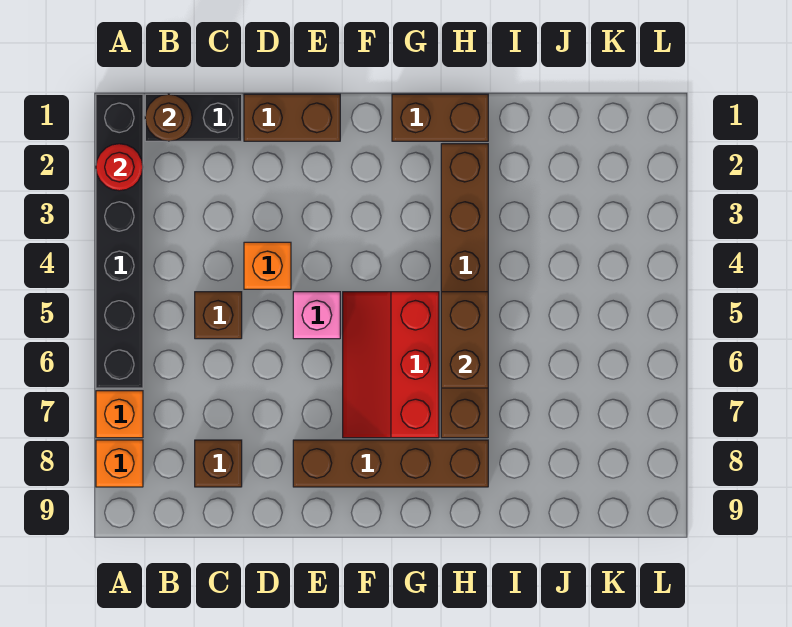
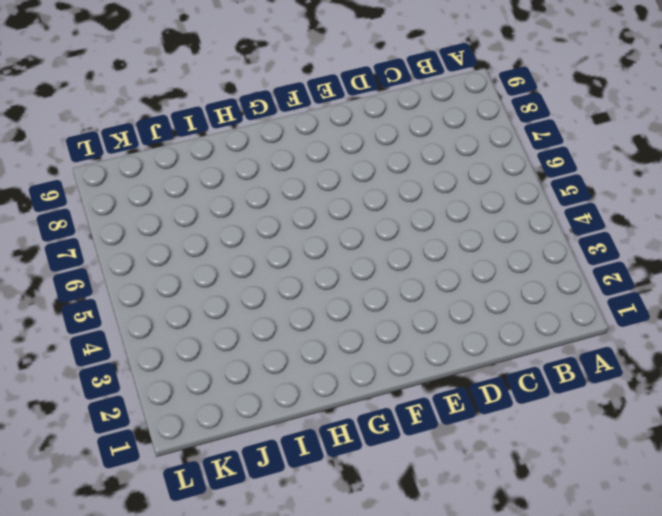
none -> black brick A1:A6 level 1
none -> orange brick A7 level 1
none -> orange brick A8 level 1

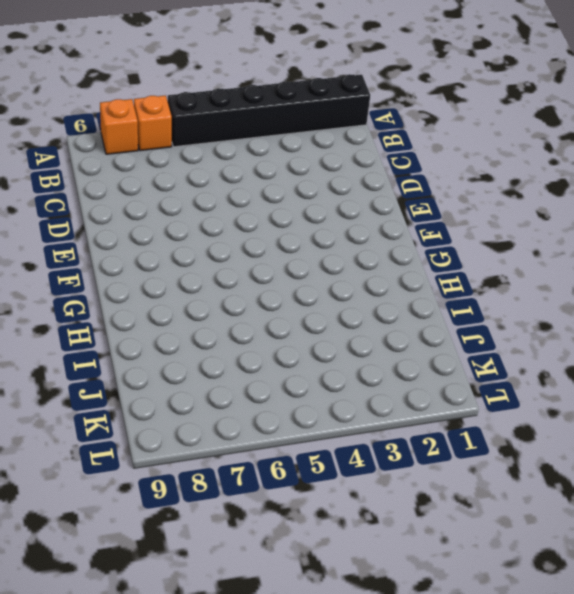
none -> black brick B1:C1 level 1
none -> brown brick C5 level 1
none -> brown brick C8 level 1

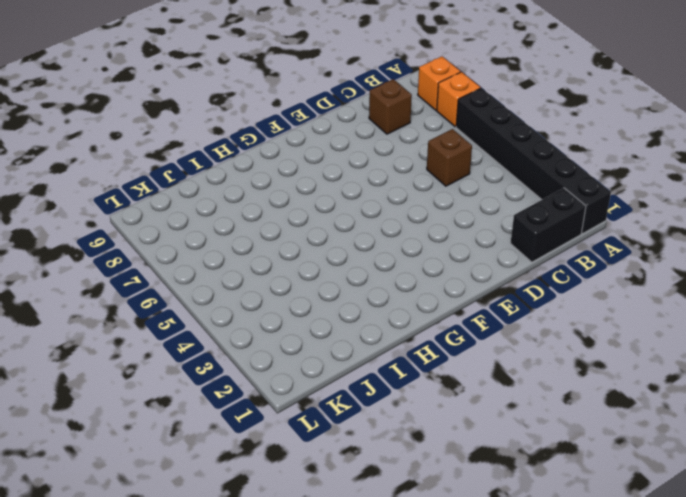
none -> brown brick D1:E1 level 1
none -> orange brick D4 level 1
none -> pink brick E5 level 1

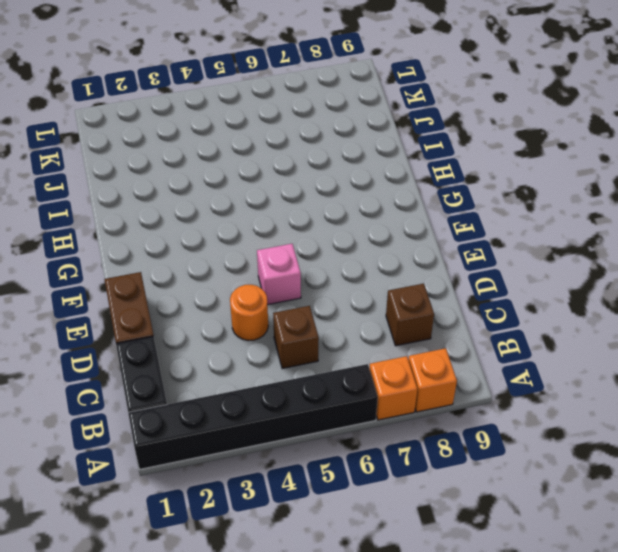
orange round brick D4 level 1 -> orange brick D4 level 1
none -> brown brick E8:H8 level 1
none -> red slope F5:G7 level 1 top G
none -> brown brick G1:H1 level 1

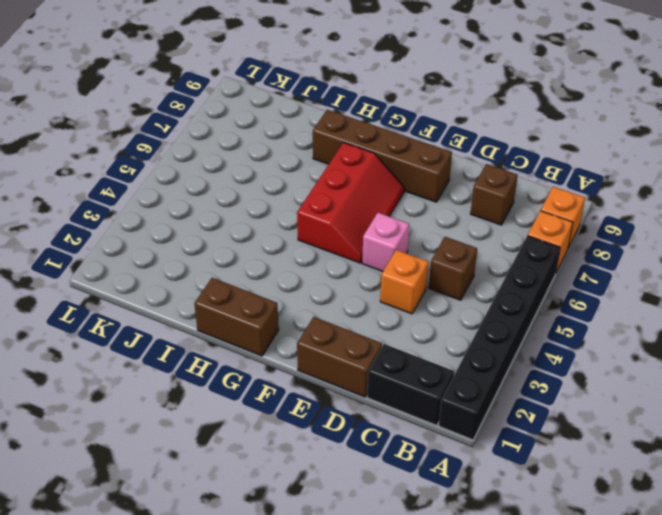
none -> brown brick H2:H7 level 1
none -> red round brick A2 level 2
none -> brown round brick B1 level 2

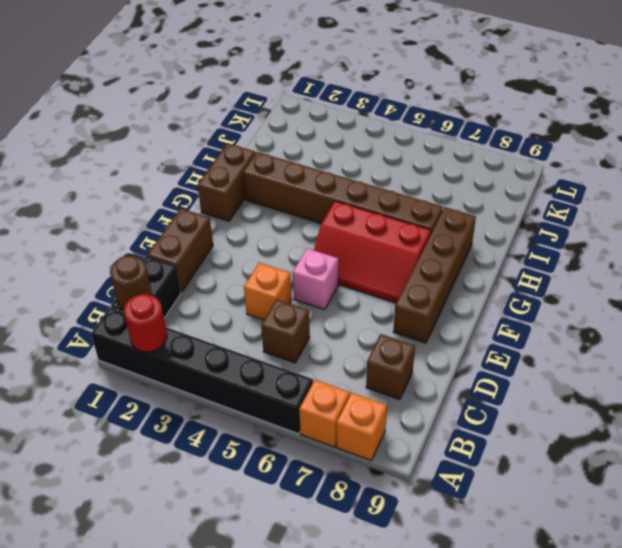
none -> brown brick H5:H6 level 2

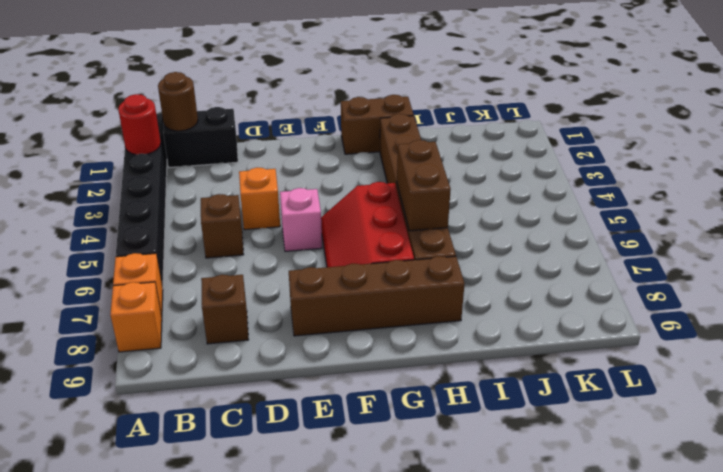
none -> brown brick D1:E1 level 1

